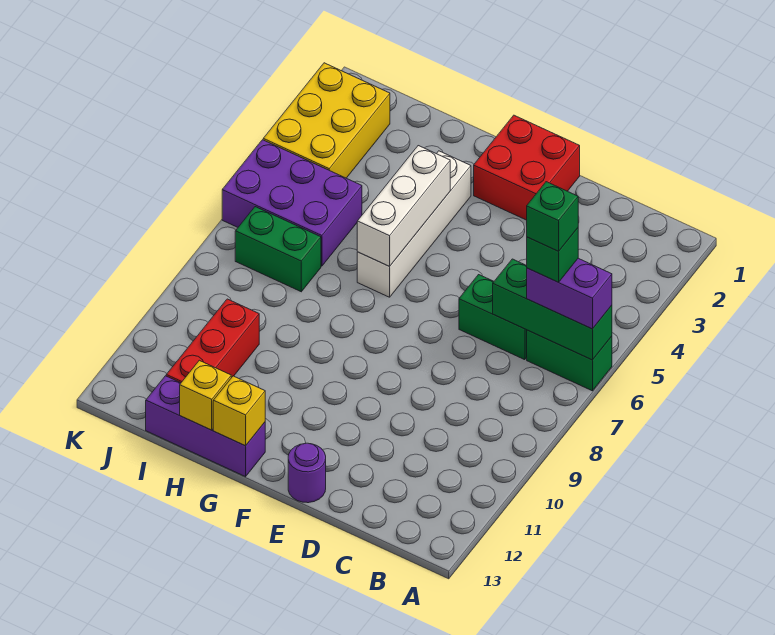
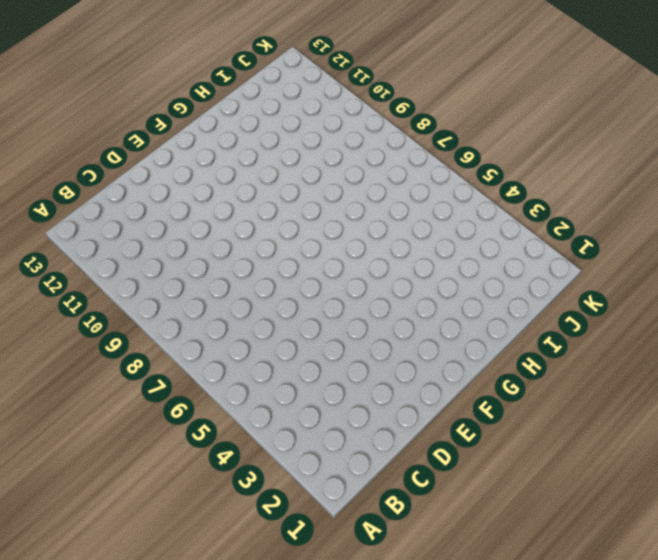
none -> green brick A6:B6 level 1
none -> green brick C6:D6 level 1
none -> red brick E1:F2 level 1

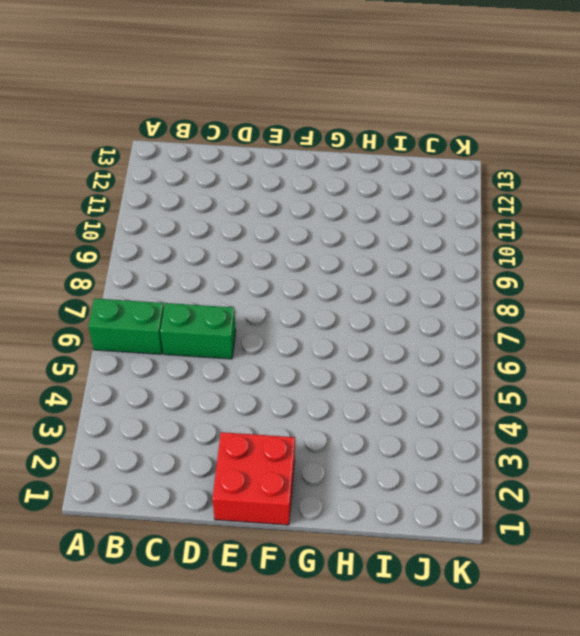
none -> purple round brick E13 level 1
none -> white brick G3:G6 level 1
none -> purple brick G13:I13 level 1

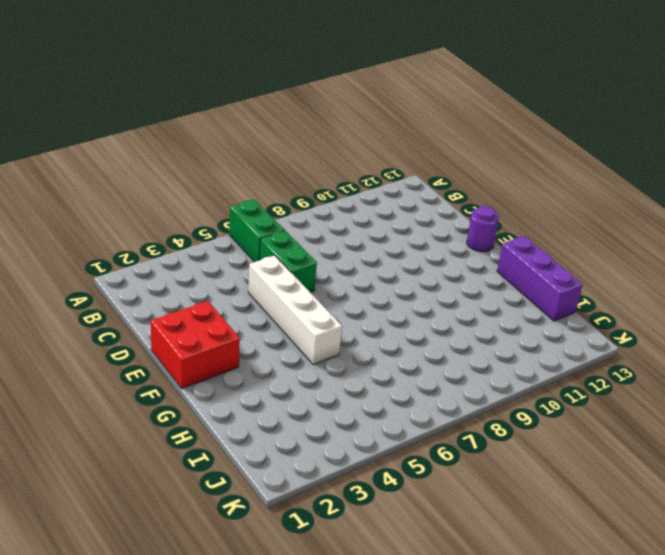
white brick D5:G5 level 1 -> white brick G3:G6 level 1
none -> purple brick I5:K6 level 1
none -> green brick I7:J7 level 1
none -> red brick I10:I12 level 1

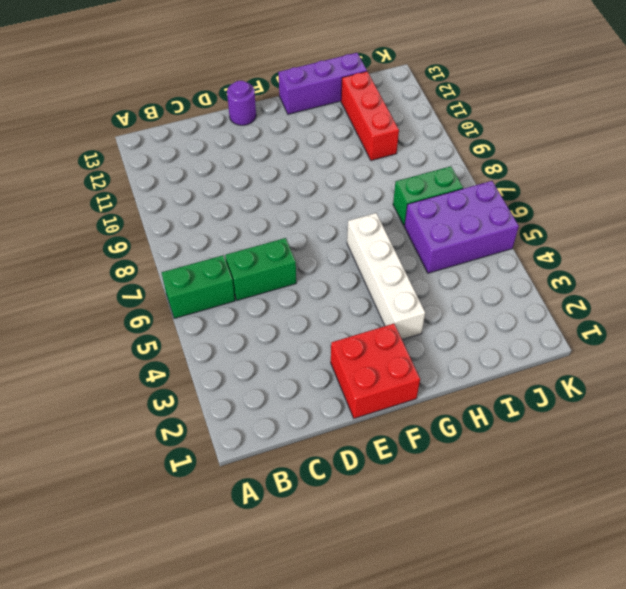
none -> yellow brick J2:K4 level 1
none -> green brick A6:C6 level 2
none -> white brick G4:G6 level 2

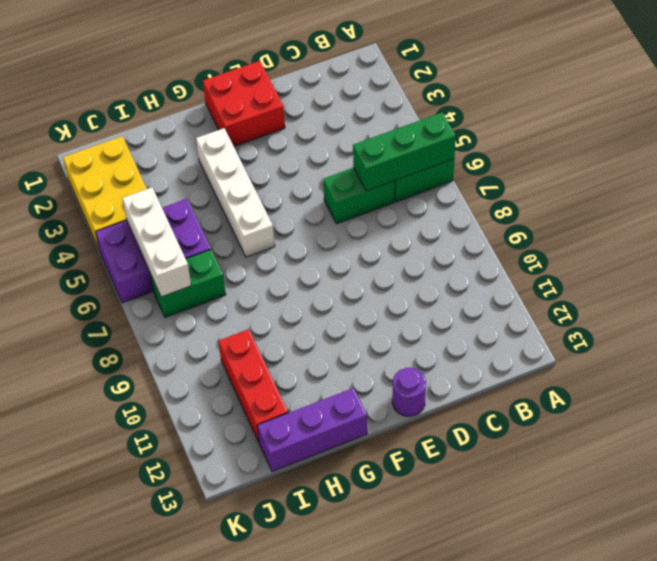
white brick J5:J7 level 2 -> white brick G4:G6 level 2
none -> yellow brick G13 level 2
none -> yellow brick H13 level 2
none -> purple brick A6:B6 level 3

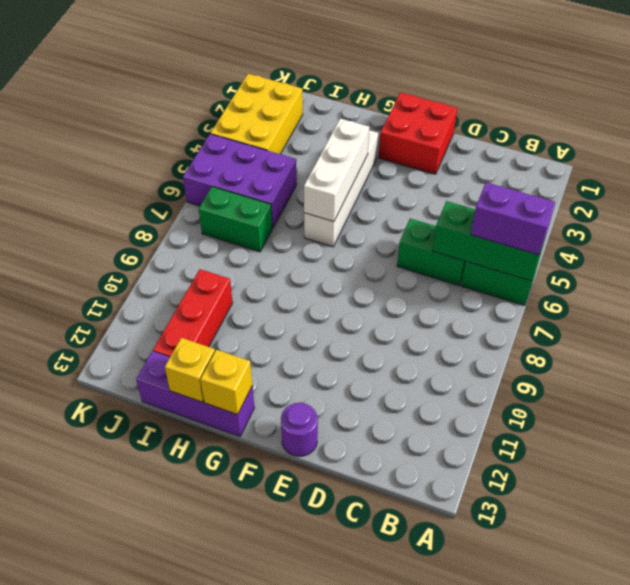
none -> green brick B6 level 4
none -> green brick B6 level 5

